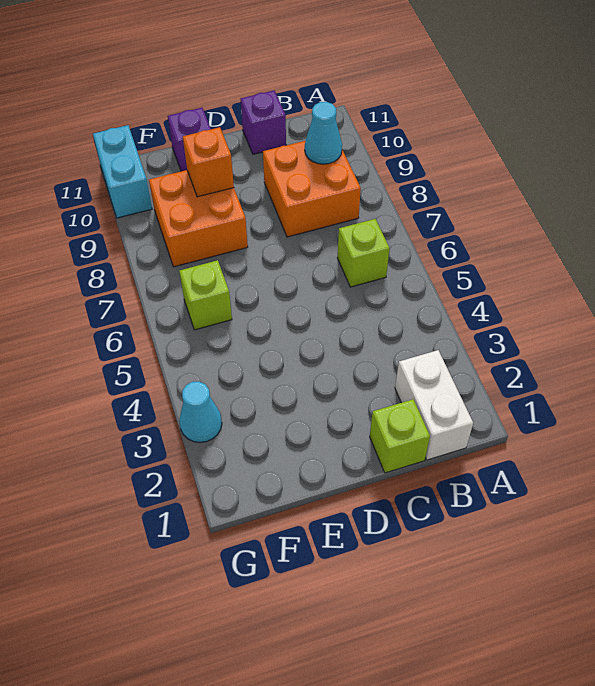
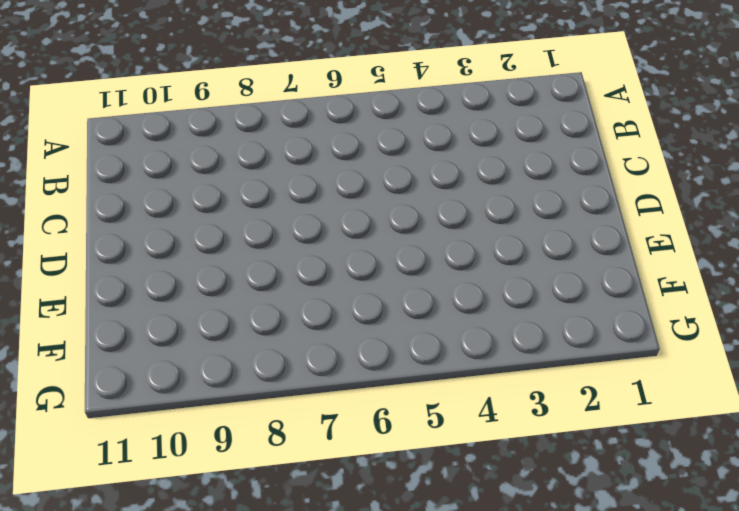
none -> white brick B1:B2 level 1
none -> lime brick B6 level 1
none -> orange brick B8:C9 level 1

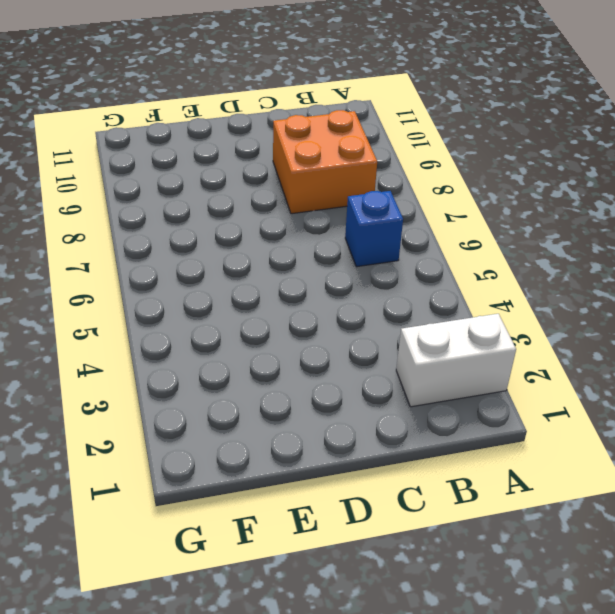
white brick A2:B2 level 1 -> white brick B1:B2 level 1
blue brick B6 level 1 -> lime brick B6 level 1
none -> lime brick C1 level 1
none -> purple brick C11 level 1
none -> orange brick E8:F9 level 1

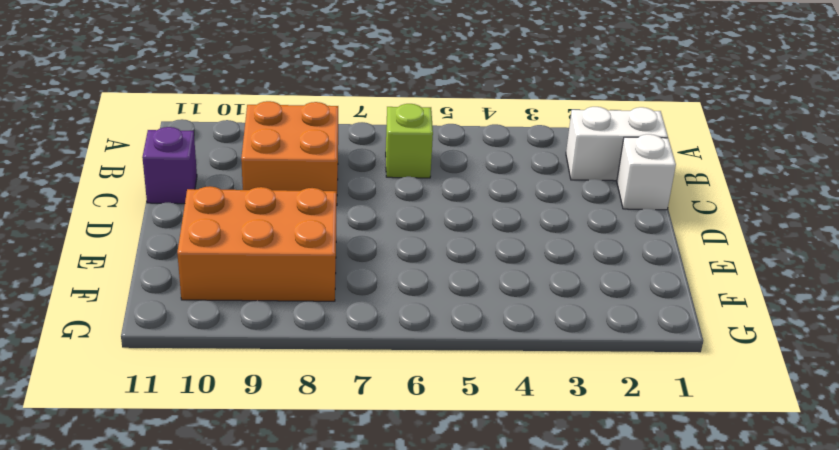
white brick C1 level 1 -> lime brick C1 level 1
orange brick E8:F10 level 1 -> orange brick E8:F9 level 1
none -> purple brick E11 level 1
none -> lime brick F6 level 1
none -> cyan cone G3 level 1

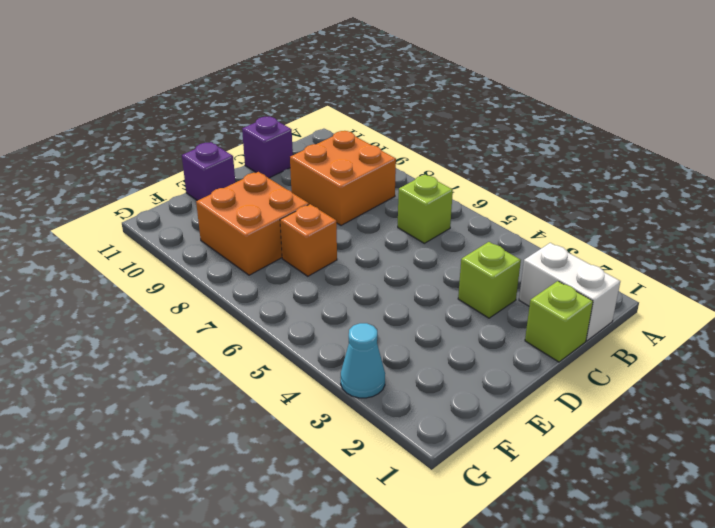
lime brick C3 level 1 -> lime brick F6 level 1
orange brick E7 level 1 -> orange brick E9 level 2
none -> cyan brick G10:G11 level 1
none -> cyan cone B9 level 2

